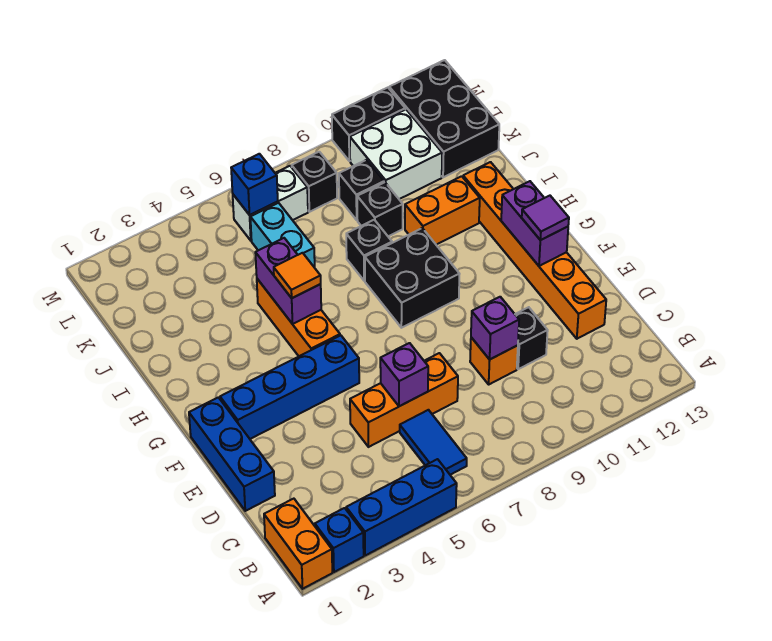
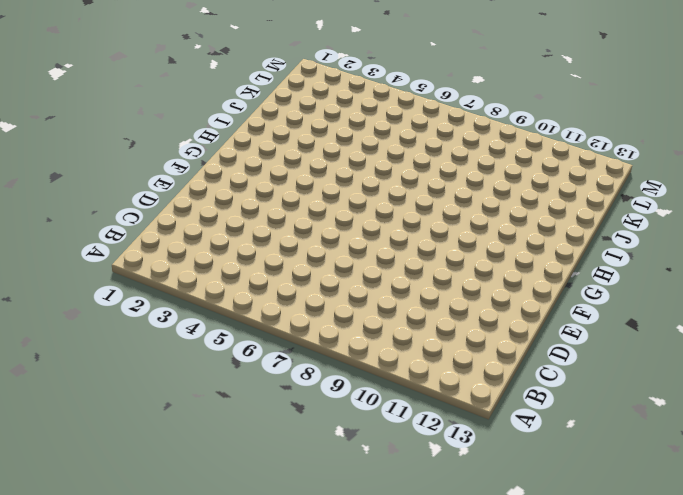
none -> orange brick A1:B1 level 1
none -> blue brick A2 level 1
none -> blue brick A3:A5 level 1

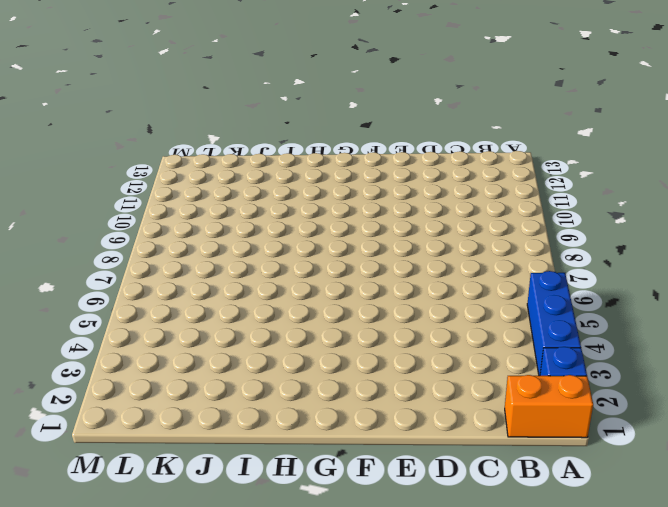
none -> blue tile B6:C6 level 1
none -> blue brick D1:F1 level 1
none -> orange brick D5:D7 level 1

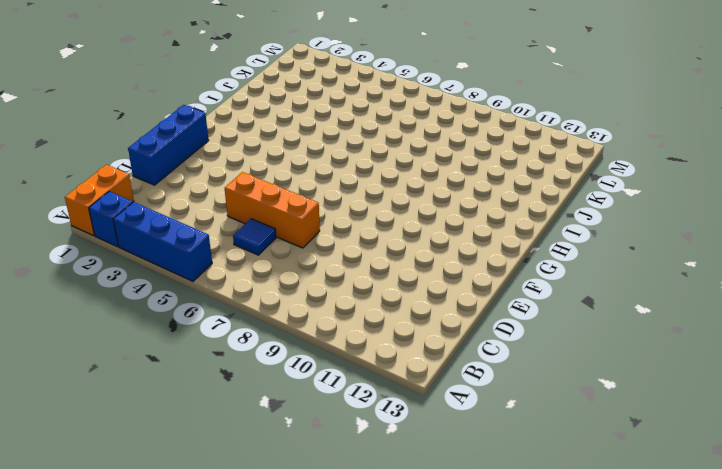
blue tile C6 level 1 -> blue tile B6:C6 level 1
none -> orange brick D9 level 1
none -> black brick D10 level 1
none -> orange brick D12:I12 level 1

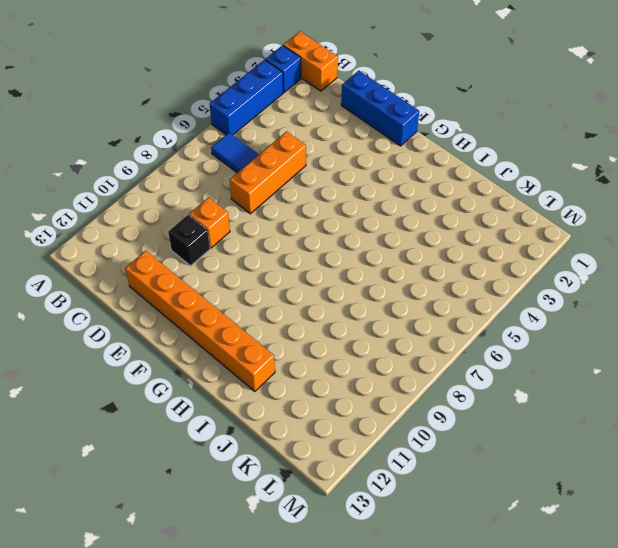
none -> blue brick F2:F5 level 1
none -> orange brick G5:I5 level 1
none -> black brick G8:H9 level 1

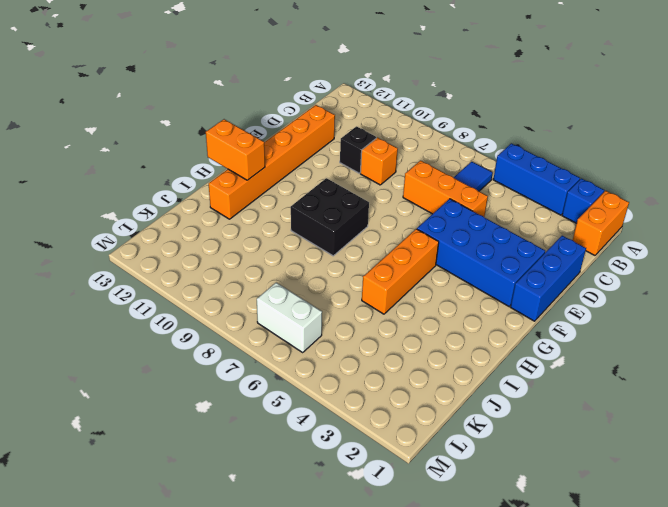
blue brick E2:F5 level 1 -> blue brick F2:F5 level 1
orange brick H12:H13 level 2 -> orange brick I10:I11 level 1
none -> black brick I8 level 1
none -> cyan brick J6:K6 level 1
none -> black brick J9 level 1

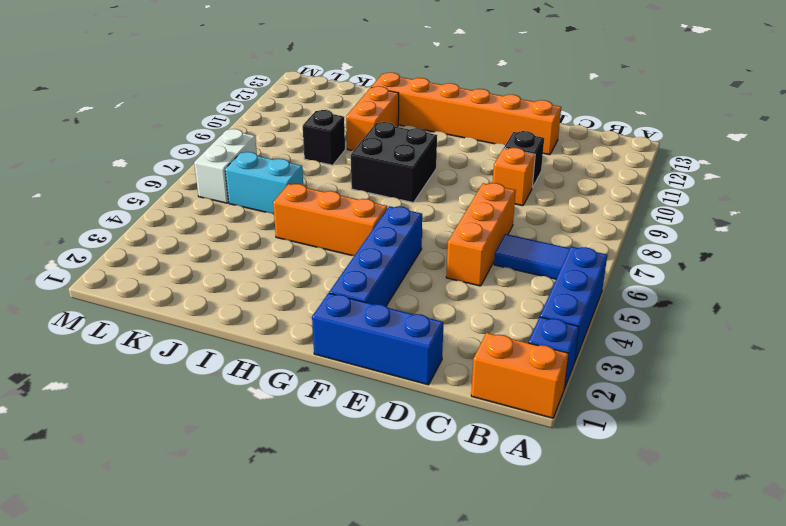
none -> black brick I8 level 1
none -> black brick K9 level 1
none -> white brick K10:L11 level 1

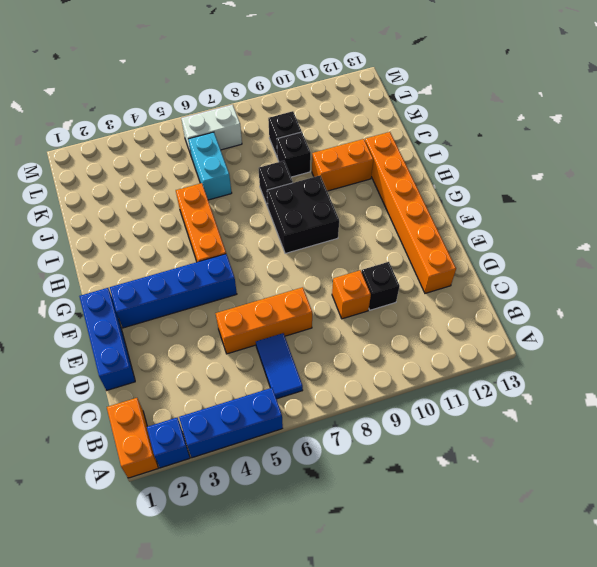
none -> white brick K10:L11 level 1
none -> black brick K12:M13 level 1
none -> black brick L8 level 1

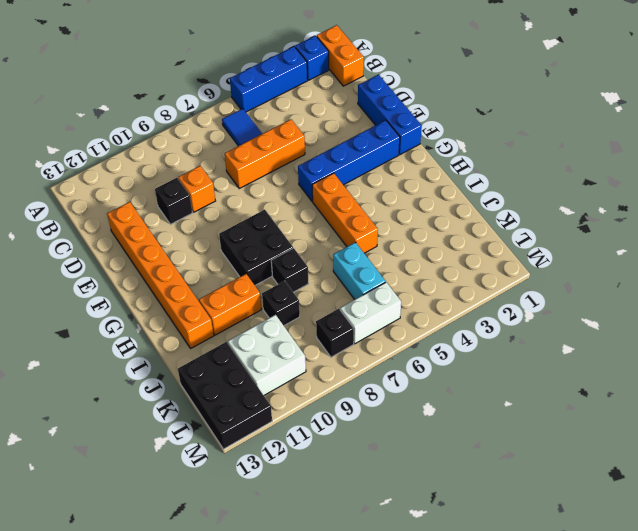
none -> black brick K9 level 1
none -> black brick M10:M11 level 1
none -> purple brick D6 level 2

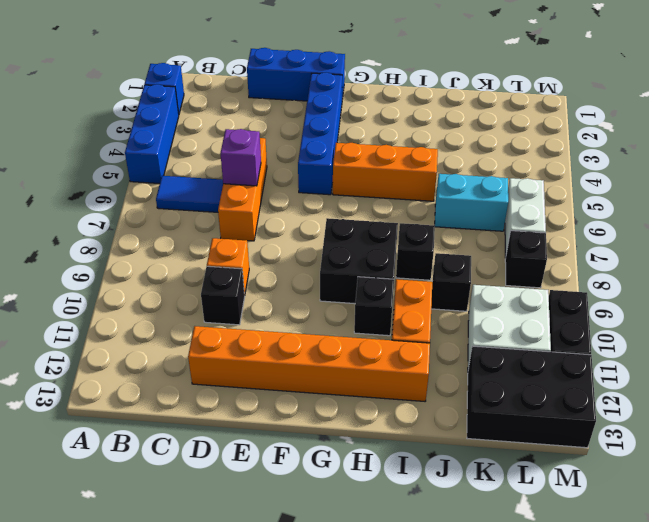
black brick H10 level 1 -> black brick K9 level 1
none -> orange brick A1:B1 level 1
none -> purple brick D9 level 2
none -> purple brick F12:G12 level 2

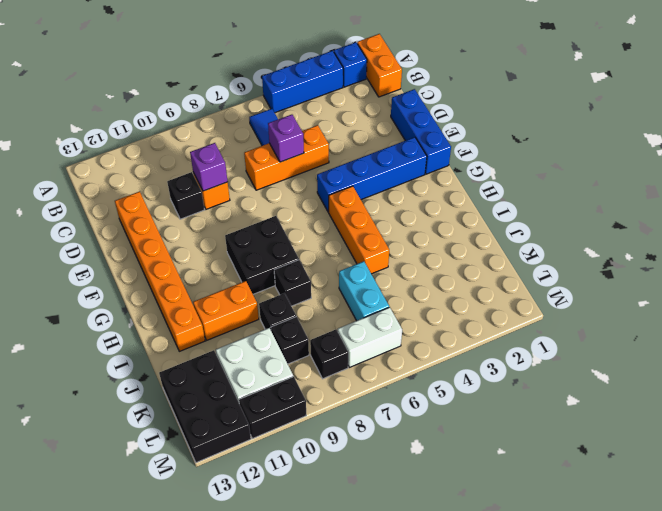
none -> purple brick F12:G12 level 2
none -> purple brick H5:I5 level 2
none -> blue brick L6 level 2

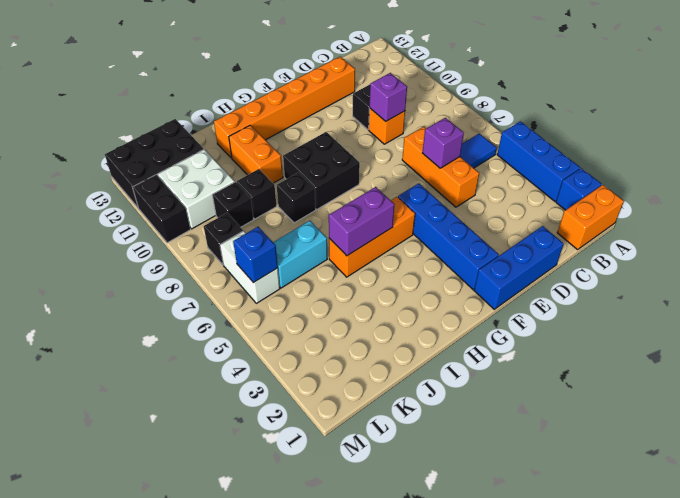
none -> purple brick F12:G12 level 2
none -> purple tile F12 level 3
none -> orange tile H5 level 3

